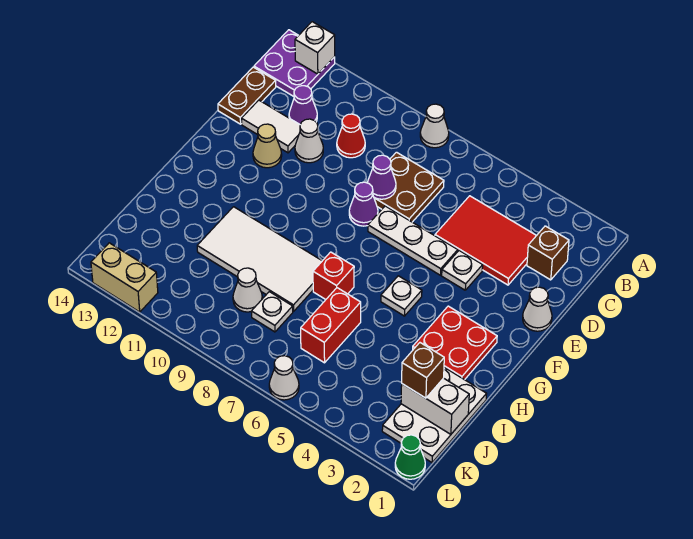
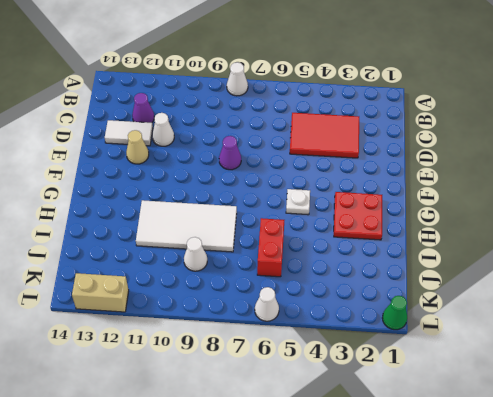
none -> purple plate A13:B14 level 1
none -> brown brick C2 level 1
none -> brown plate C7:D8 level 1
none -> red cone C10 level 1

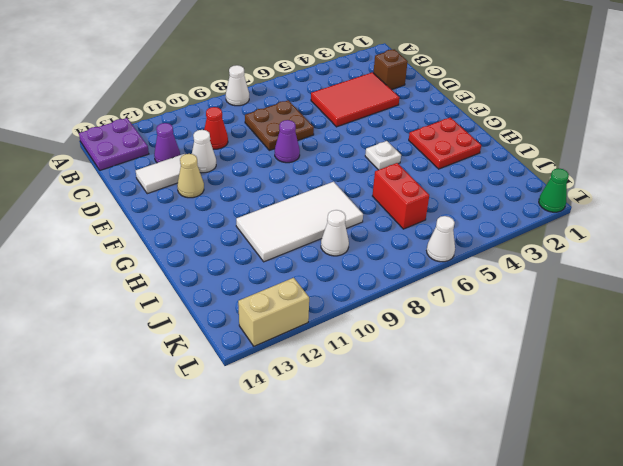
none -> brown plate C14:D14 level 1
none -> white cone E1 level 1
none -> white plate E4 level 1
none -> white plate E5:E7 level 1

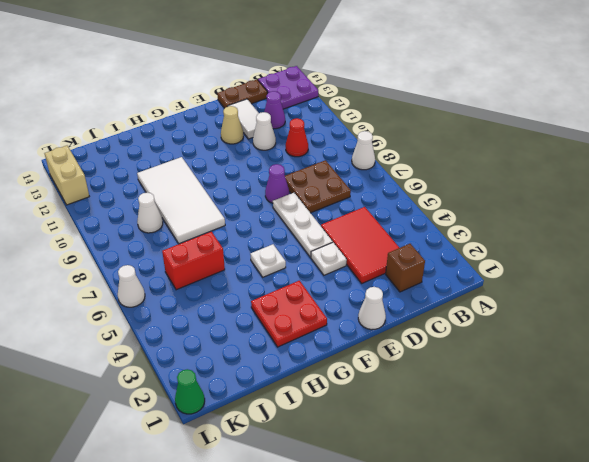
none -> red brick H7 level 1
none -> white plate I1:K2 level 1
none -> white plate J8 level 1
none -> white brick A13 level 2

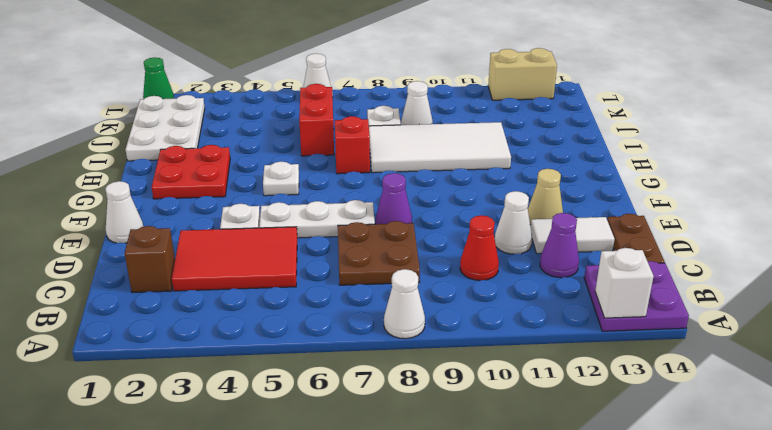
none -> purple cone D8 level 2
none -> white brick J1:J2 level 2
none -> brown brick J2 level 3

